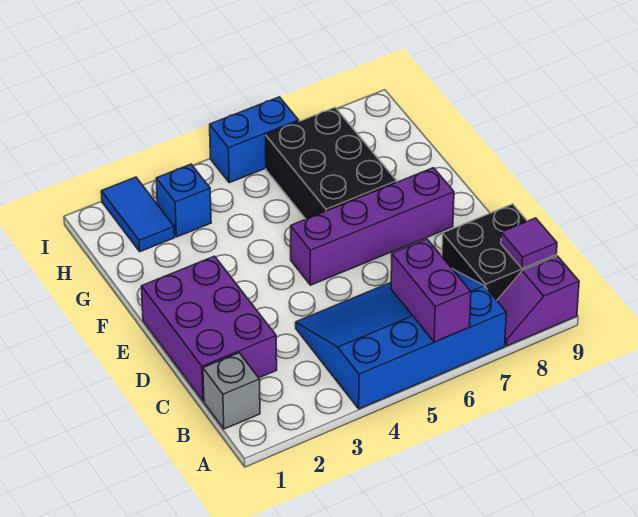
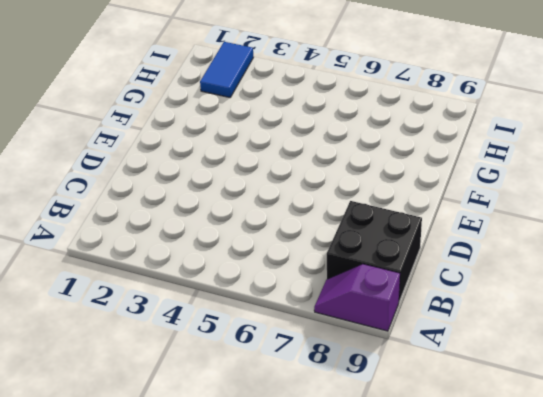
none -> blue slope A4:C7 level 1 top A
none -> grey brick B1 level 1
none -> purple brick C1:E2 level 1

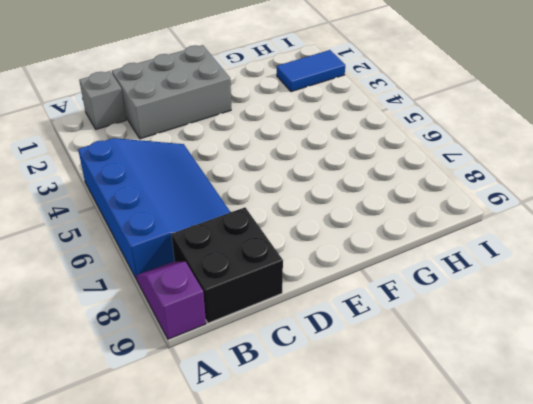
grey brick C1:E2 level 1 -> purple brick C1:E2 level 1
none -> purple brick E5:E8 level 1
none -> black brick F6:H7 level 1
none -> blue brick H3 level 1

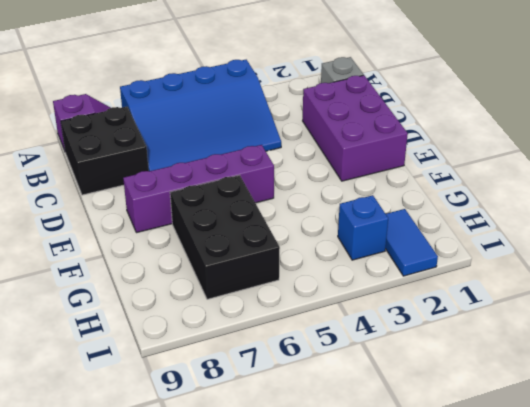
none -> blue brick I5:I6 level 1
none -> purple brick A6:B6 level 2
none -> purple tile B9 level 2

